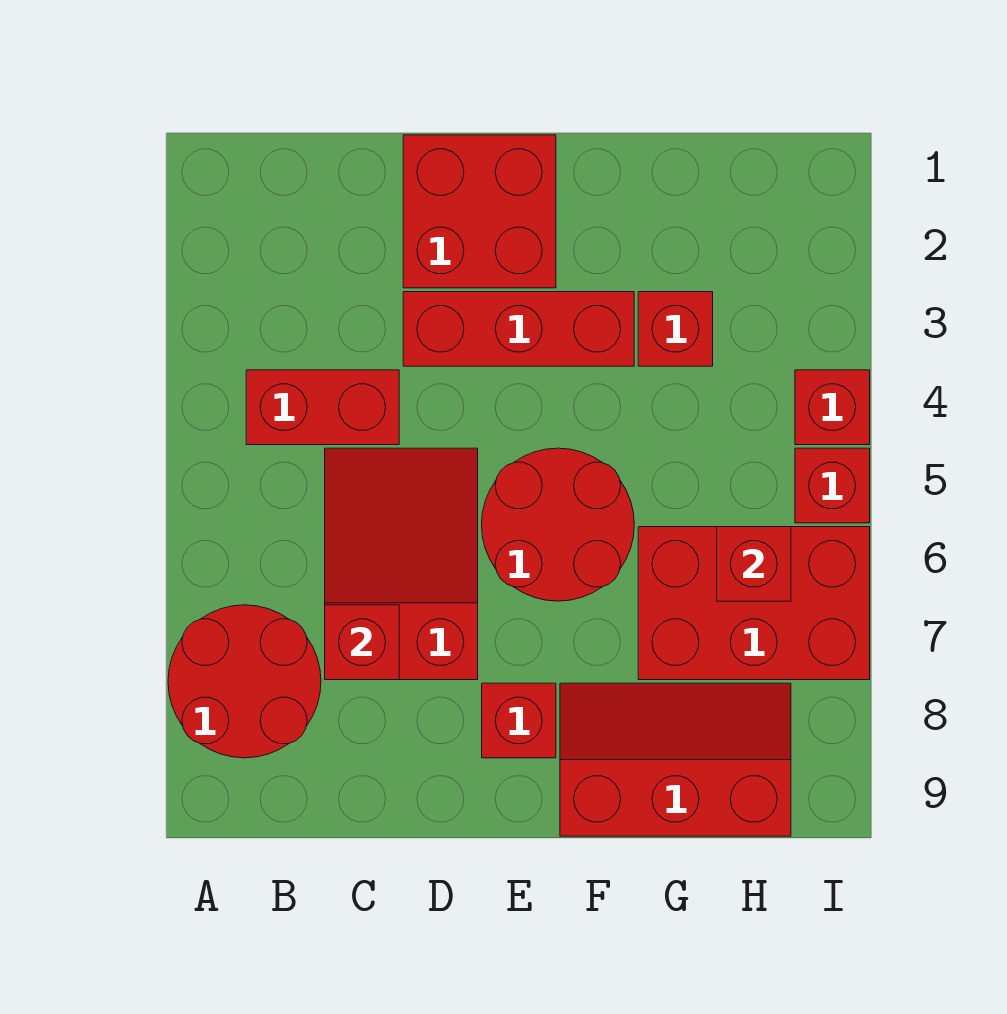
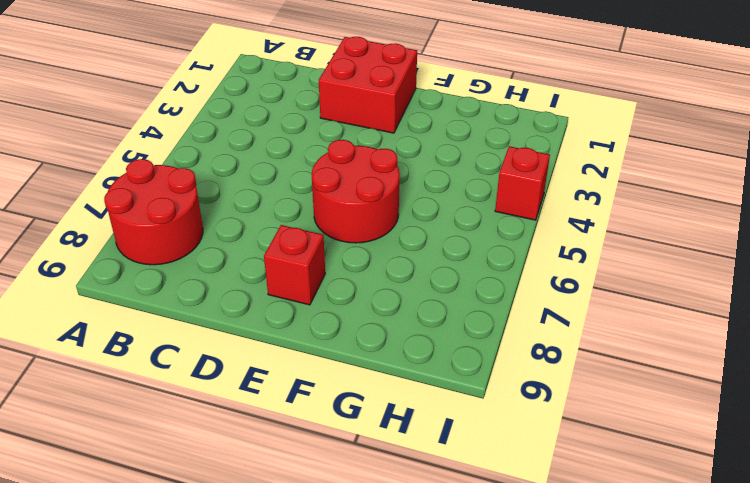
none -> red brick B4:C4 level 1
none -> red slope C5:D7 level 1 top 7
none -> red brick D3:F3 level 1

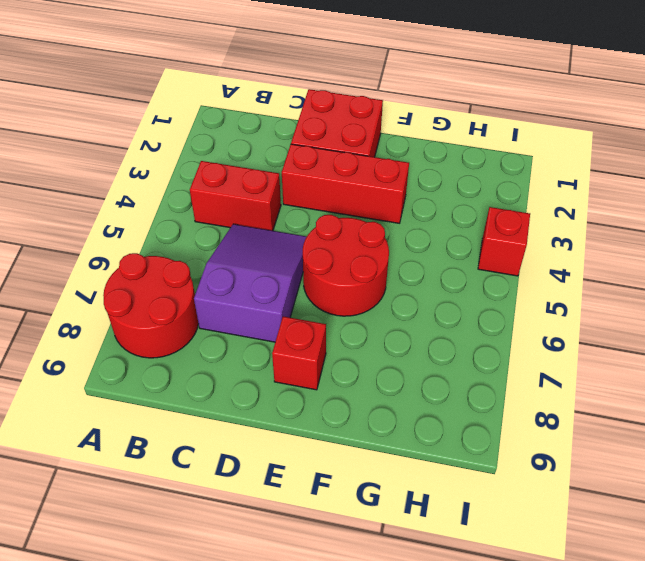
purple slope C5:D7 level 1 top 7 -> red slope C5:D7 level 1 top 7
none -> red slope F8:H9 level 1 top 9
none -> red brick G3 level 1
none -> red brick G6:I7 level 1

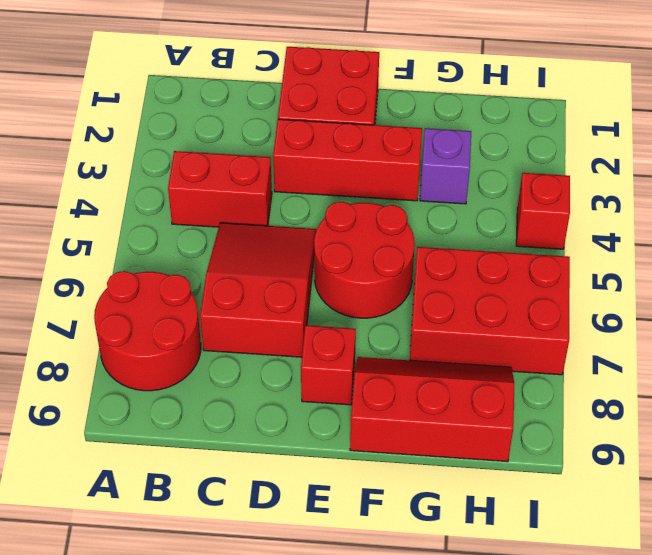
purple brick G3 level 1 -> red brick G3 level 1
none -> red brick I5 level 1
none -> red brick C7 level 2
none -> red brick H6 level 2

